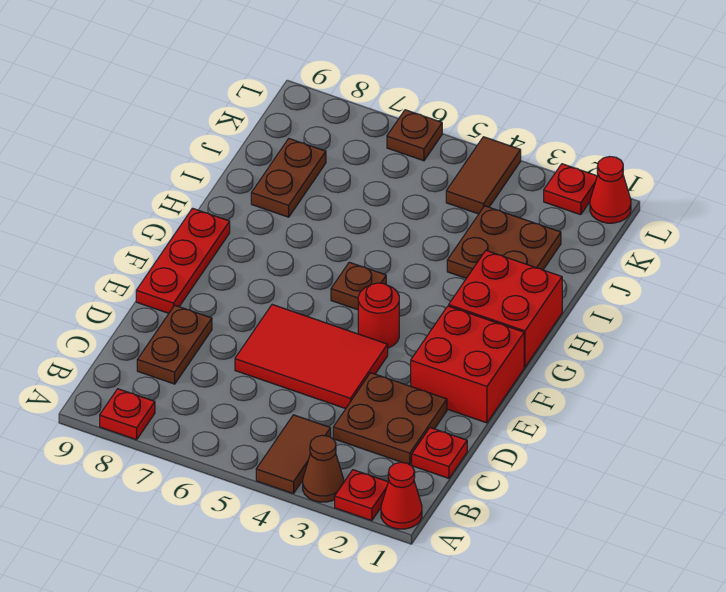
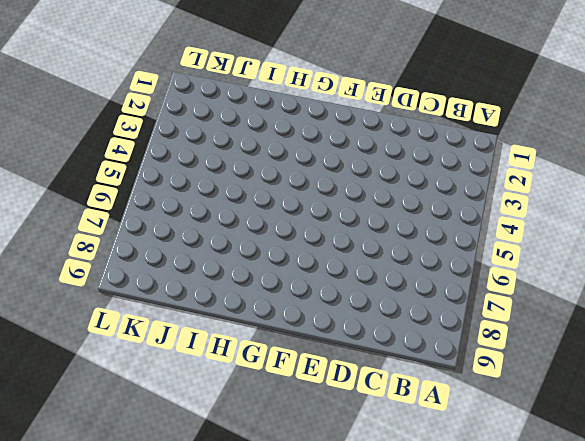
none -> red cone A1 level 1
none -> red plate A2 level 1
none -> brown cone A3 level 1

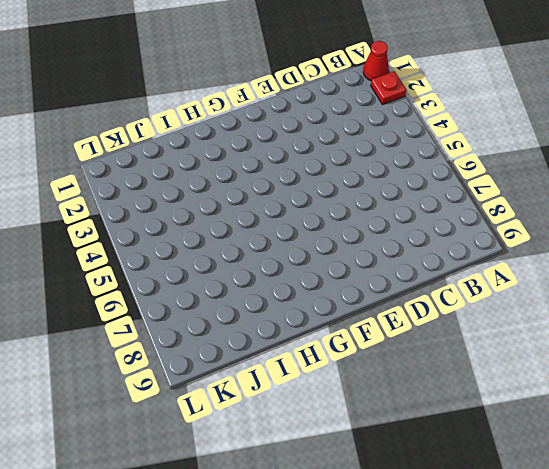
none -> brown cone A3 level 1
none -> brown tile A4:B4 level 1
none -> red plate A8 level 1

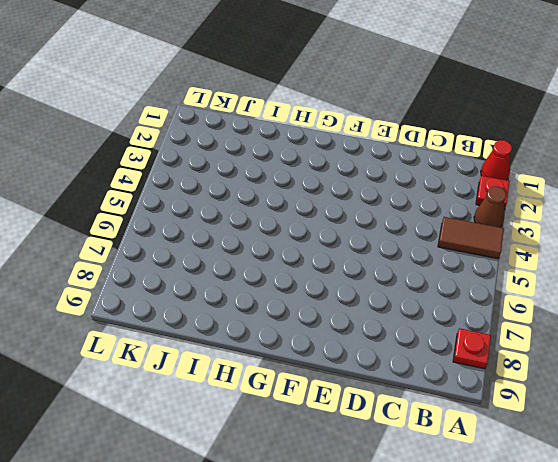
none -> red plate C1 level 1
none -> brown plate C2:D3 level 1
none -> brown plate C8:D8 level 1

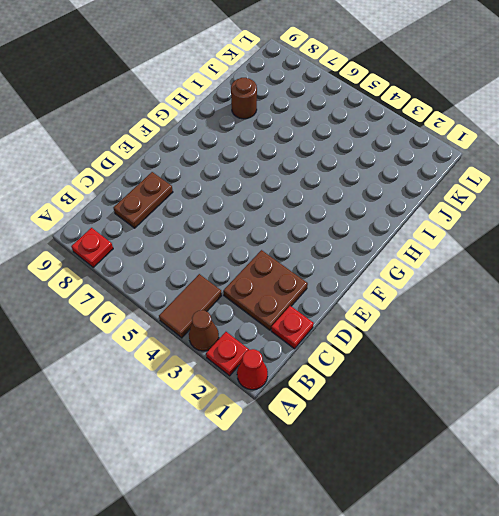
brown round brick I8 level 1 -> brown plate I8:J8 level 1
none -> red tile D4:E6 level 1
none -> red brick E1:F2 level 1
none -> red plate E9:G9 level 1

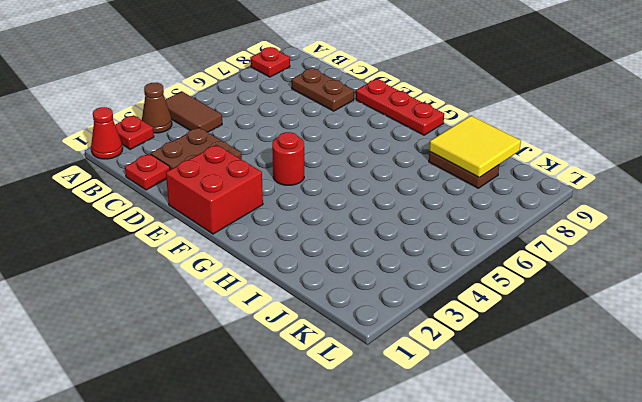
yellow tile I8:J9 level 2 -> none
none -> red tile D4:E6 level 1
none -> red brick G1:H2 level 1
none -> brown plate G5 level 1

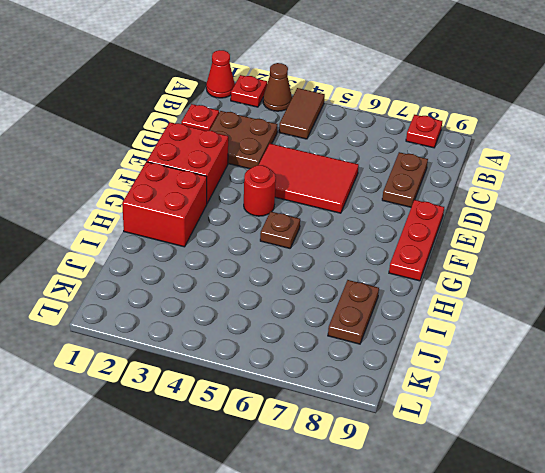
none -> brown plate I2:J3 level 1
none -> brown tile K4:L4 level 1
none -> red cone L1 level 1

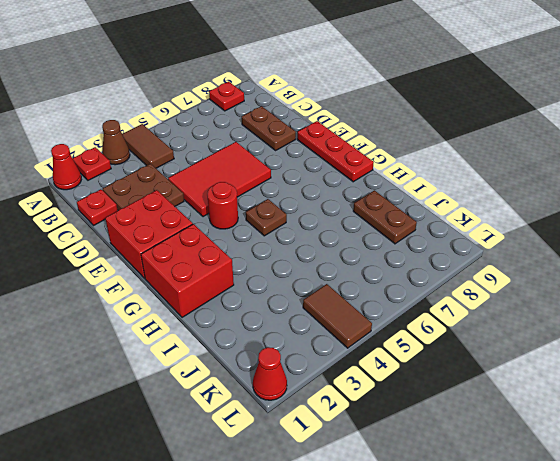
none -> brown plate I2:J3 level 1
none -> red plate L2 level 1
none -> brown plate L6 level 1

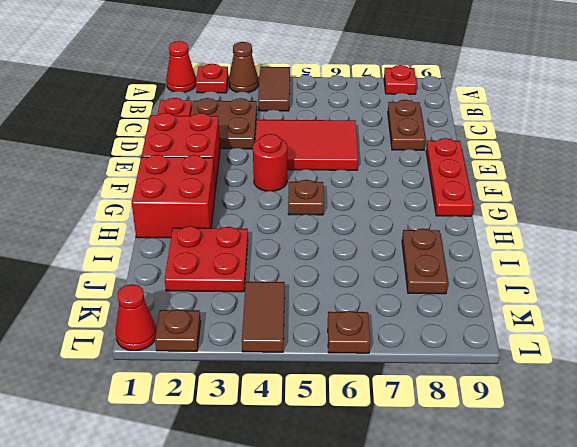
red plate I2:J3 level 1 -> brown plate I2:J3 level 1
brown plate L2 level 1 -> red plate L2 level 1

